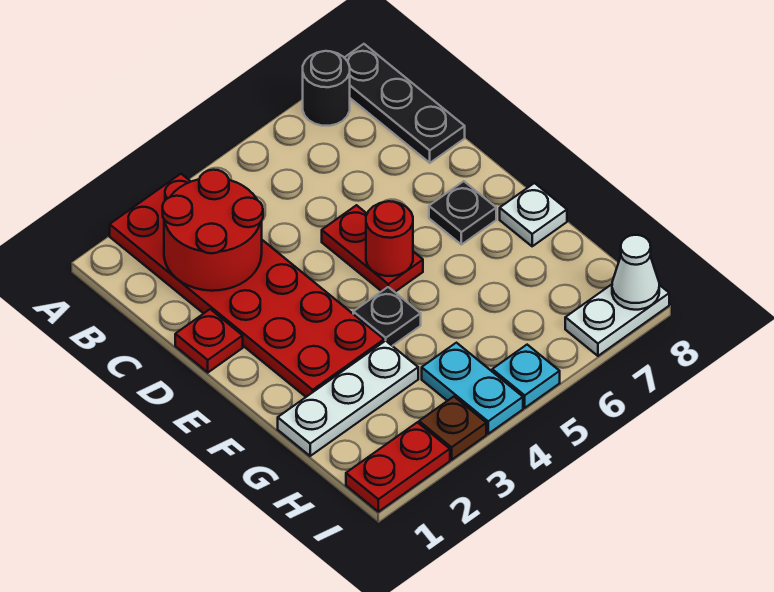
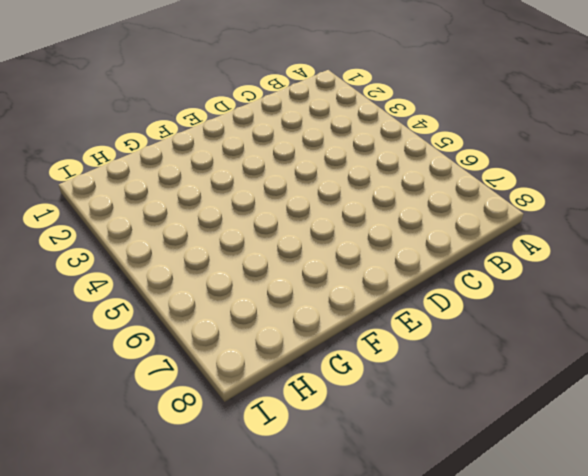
none -> red plate A2:F3 level 1
none -> black round brick A7 level 1
none -> black plate A8:C8 level 1

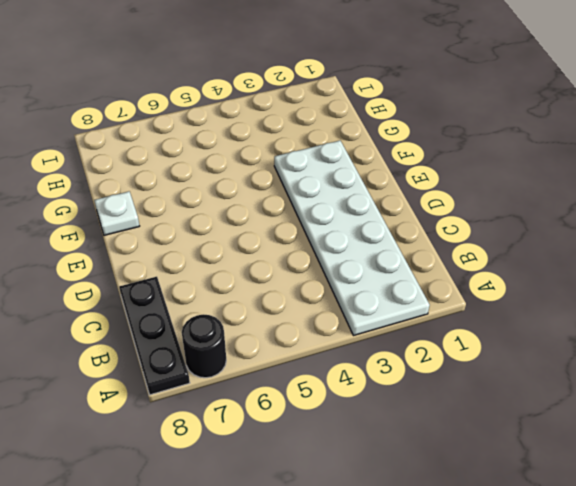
white plate A2:F3 level 1 -> red plate A2:F3 level 1
none -> red plate D1 level 1
none -> red plate D5:E5 level 1
none -> black plate E7 level 1

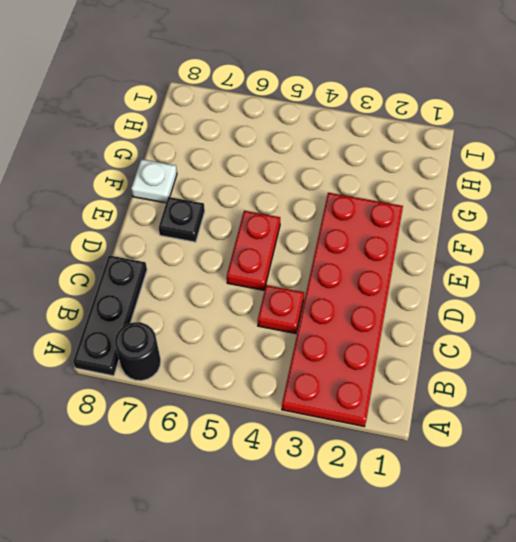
red plate C4 level 1 -> red plate D1 level 1
none -> black plate F4 level 1
none -> white plate G1:G3 level 1
none -> cyan plate H4:I4 level 1

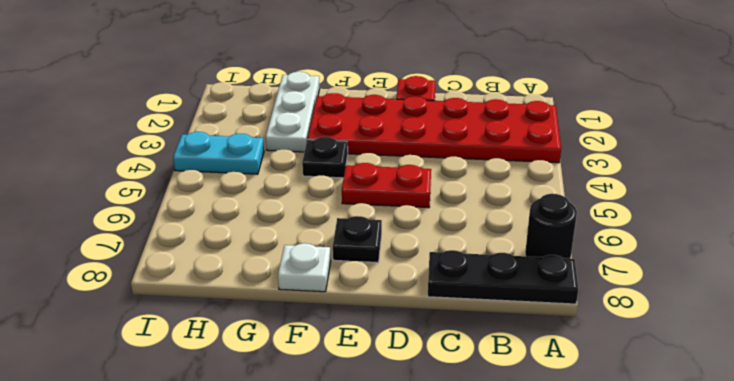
none -> red plate I1:I2 level 1
none -> brown plate I3 level 1
none -> cyan plate I5 level 1

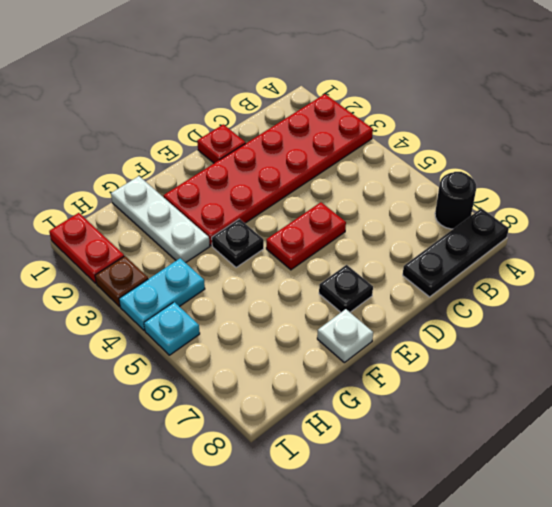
none -> white plate I7:I8 level 1
none -> red round brick B2:C3 level 2
none -> red round brick E5 level 2

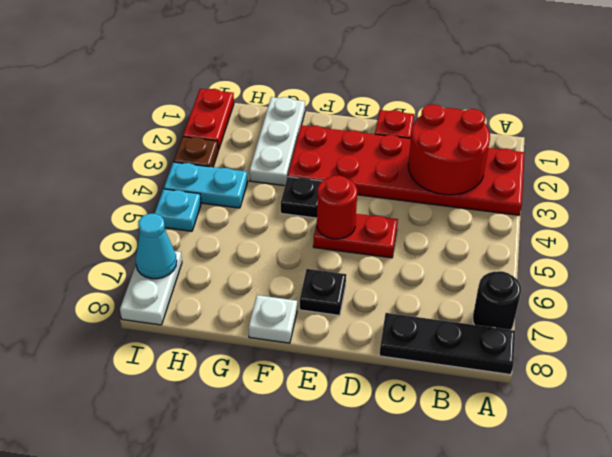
cyan cone I7 level 2 -> none
none -> white cone I8 level 2

